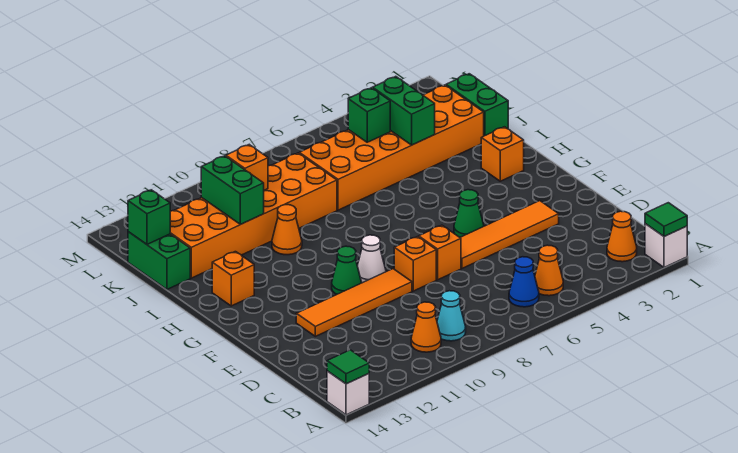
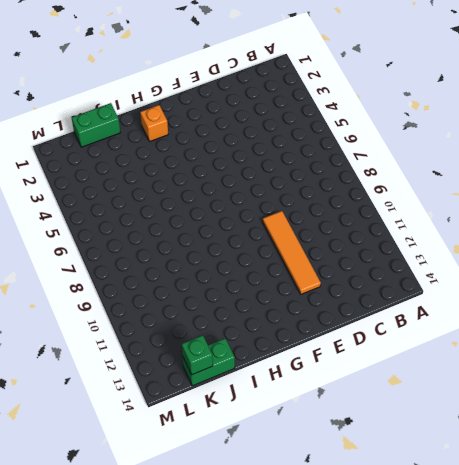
none -> white brick A1 level 1
none -> white brick A14 level 1
none -> orange cone B2 level 1

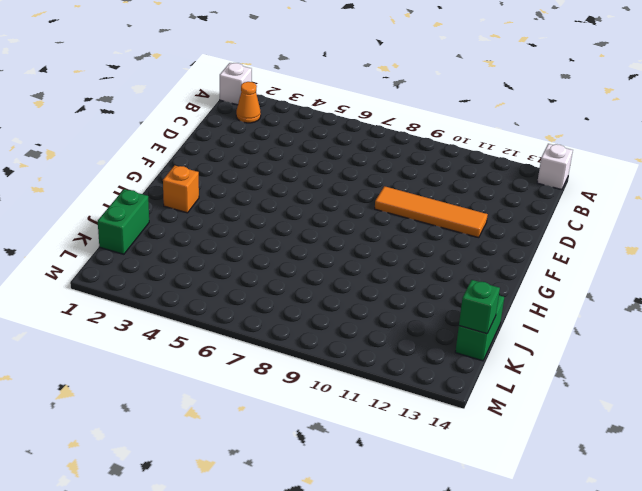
none -> orange cone B5 level 1
none -> blue cone B6 level 1
none -> cyan cone B9 level 1

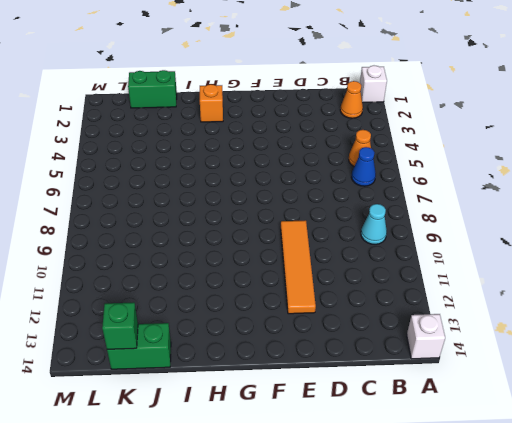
none -> orange cone B10 level 1
none -> orange tile E3:E6 level 1
none -> orange brick E7 level 1

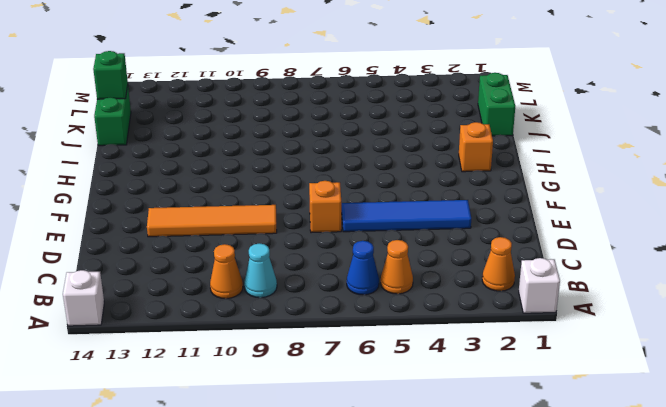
blue tile E3:E6 level 1 -> orange tile E3:E6 level 1
none -> orange brick E8 level 1
none -> green cone F5 level 1
none -> white cone F9 level 1

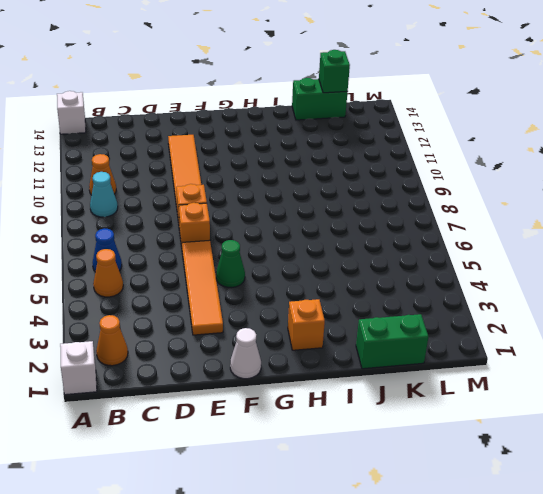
white cone F1 level 1 -> white cone F9 level 1
none -> green cone F10 level 1
none -> orange brick H13 level 1
none -> orange cone I10 level 1

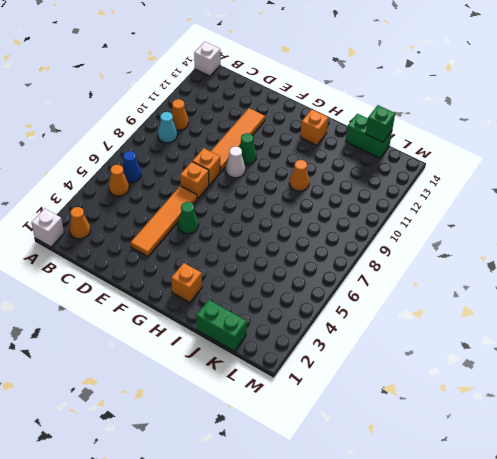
none -> orange brick J2:K7 level 1
none -> orange brick J8:K13 level 1
none -> green tile A1 level 2

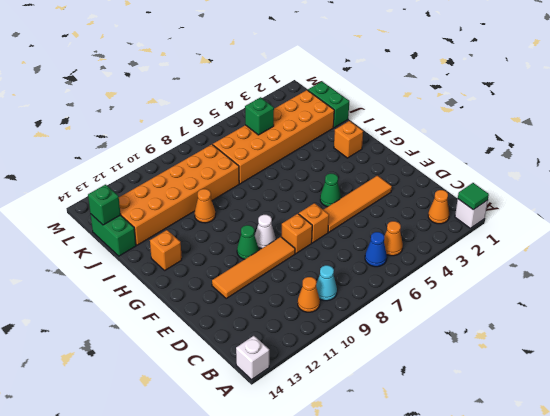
none -> green tile A14 level 2
none -> green brick J4:K4 level 2
none -> green brick J11:K11 level 2

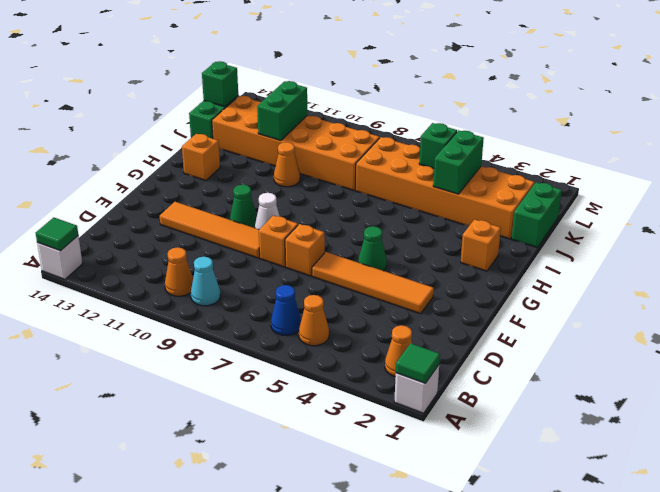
none -> orange brick K10 level 2

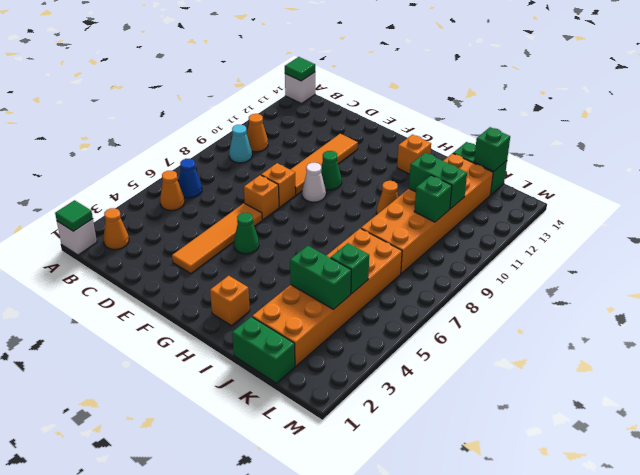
green brick K10 level 2 -> orange brick K10 level 2

